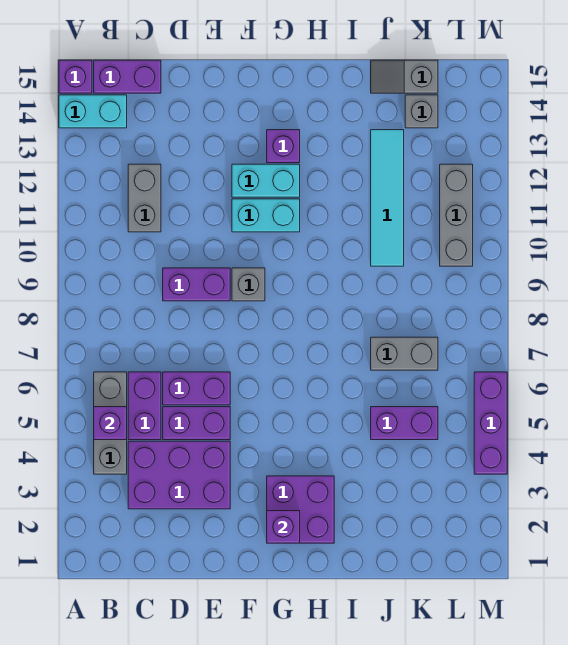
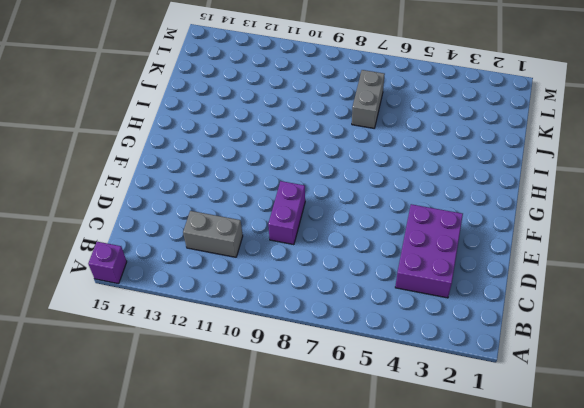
none -> cyan brick A14:B14 level 1
none -> grey brick B4:B6 level 1
none -> purple brick B15:C15 level 1

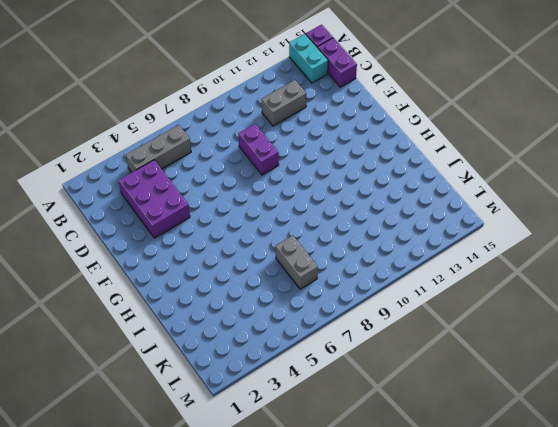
none -> purple brick C5:C6 level 1
none -> purple brick D5:E5 level 1
none -> purple brick D6:E6 level 1

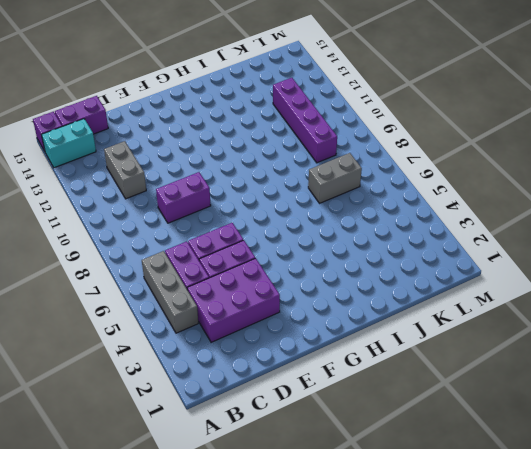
purple brick K9:K12 level 1 -> none
none -> grey brick F9 level 1
none -> cyan brick F11:G11 level 1
none -> cyan brick F12:G12 level 1

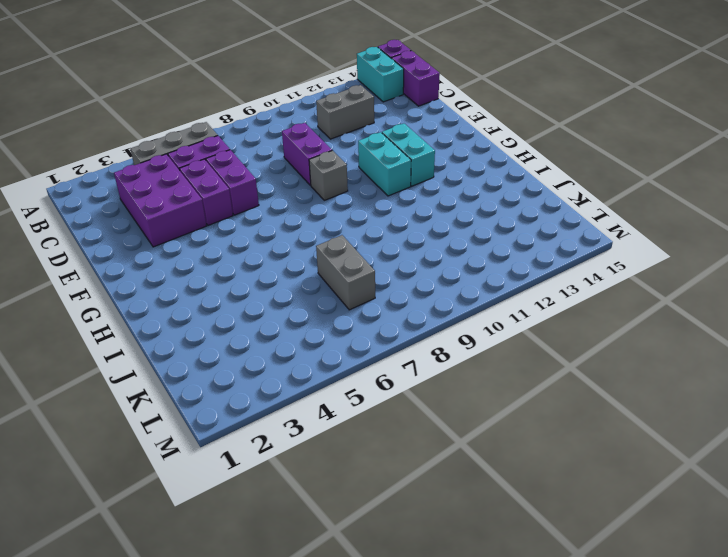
none -> purple brick G2:H3 level 1
none -> purple brick G13 level 1
none -> purple brick J5:K5 level 1

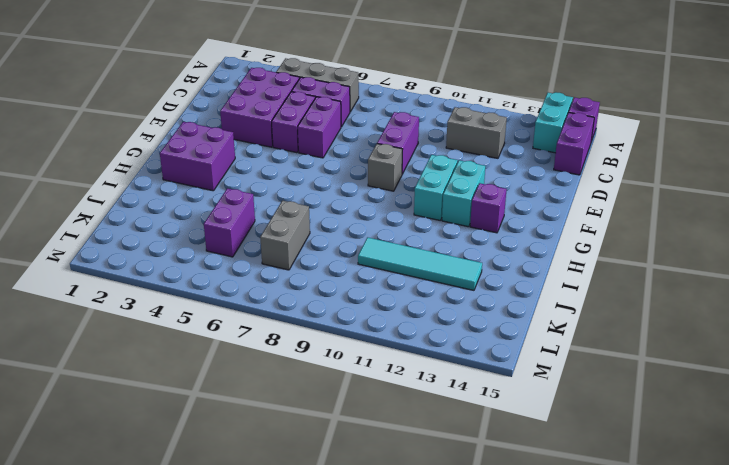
none -> grey slope J15:K15 level 1 top K
none -> grey brick K14 level 1
none -> grey brick L10:L12 level 1

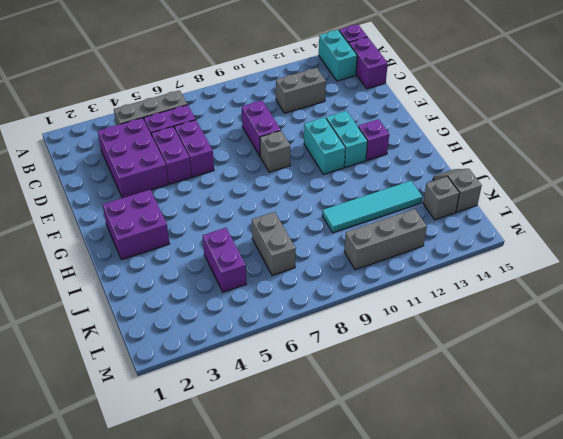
none -> purple brick M4:M6 level 1
none -> purple brick B5 level 2
none -> purple brick G2 level 2

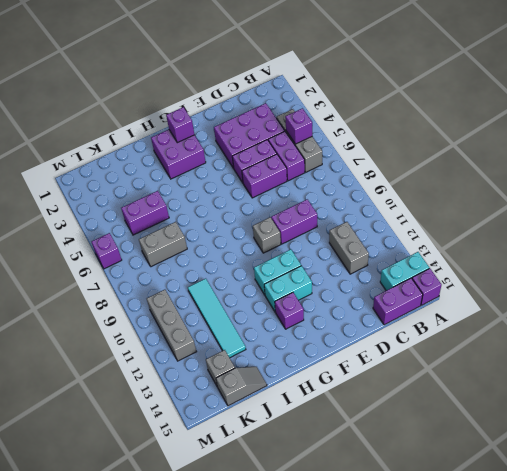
purple brick M6 level 1 -> purple brick M4:M6 level 1

